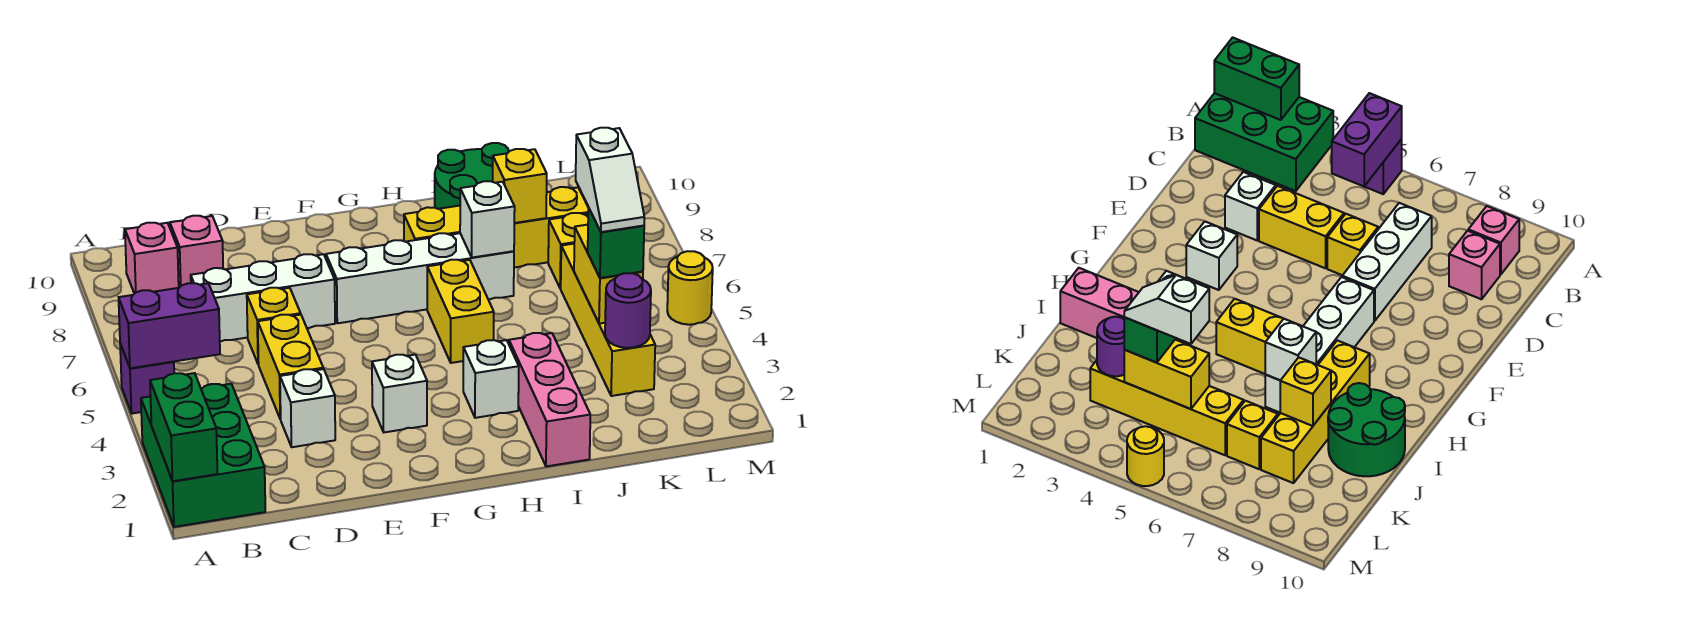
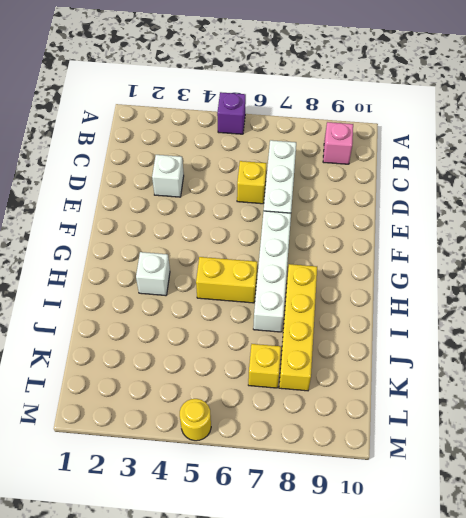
none -> green brick A1:B3 level 1
none -> pink brick C9 level 1
none -> yellow brick D4:D5 level 1

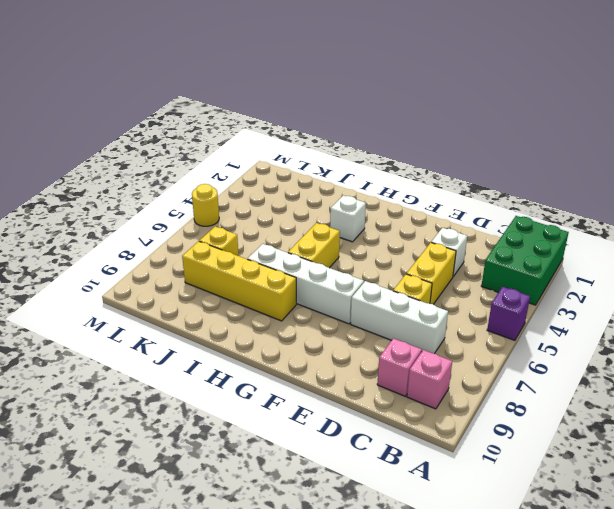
none -> white brick F3 level 1
none -> pink brick I1:I3 level 1
none -> green round brick I9:J10 level 1

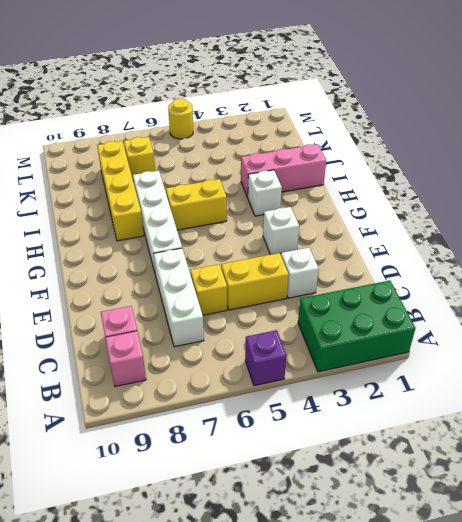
none -> green round brick I9:J10 level 1
none -> yellow brick K3:K6 level 1
none -> green brick A1:A2 level 2

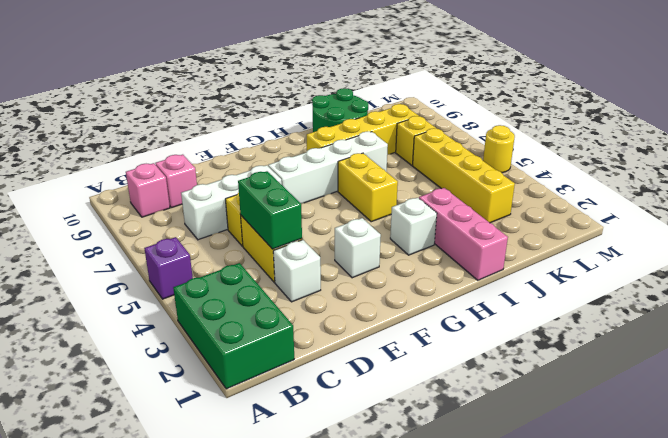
green brick D4:D5 level 2 -> green brick A1:A2 level 2
none -> purple brick A5:B5 level 2
none -> white brick I7 level 2
none -> yellow brick J8 level 2

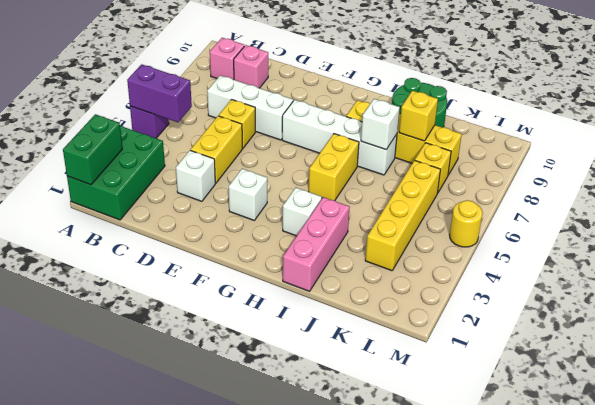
none -> purple round brick K3 level 2
none -> yellow brick K4:K5 level 2
none -> green brick K4 level 3

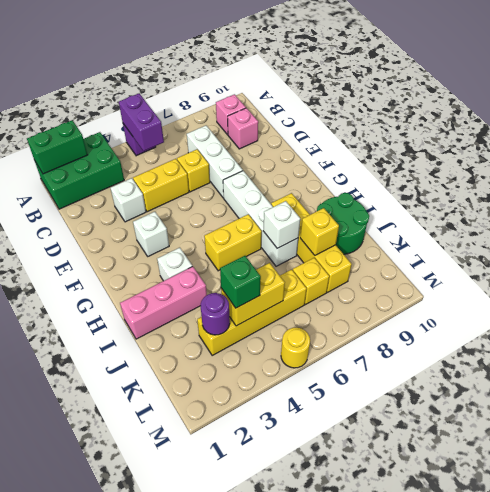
none -> white slope K4:K5 level 4 top 5

